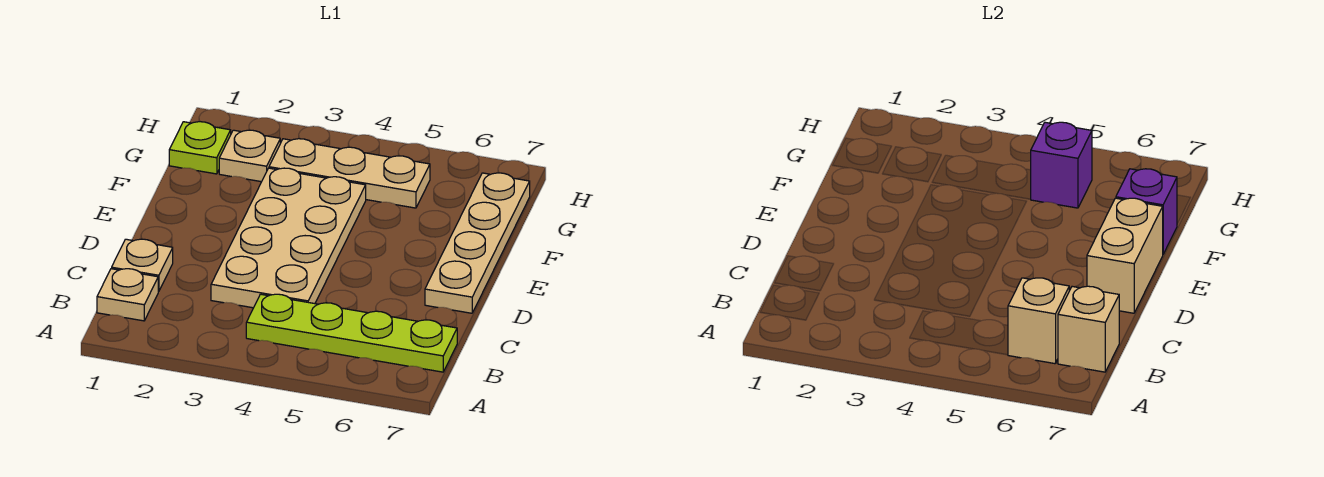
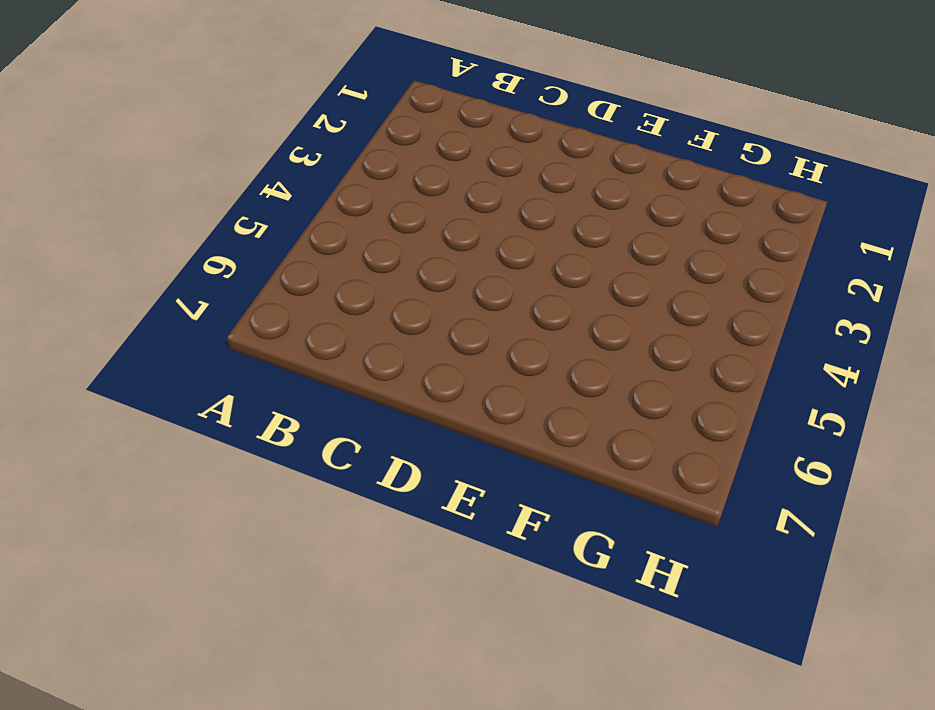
none -> tan plate B1 level 1
none -> lime plate B4:B7 level 1
none -> tan plate C1 level 1

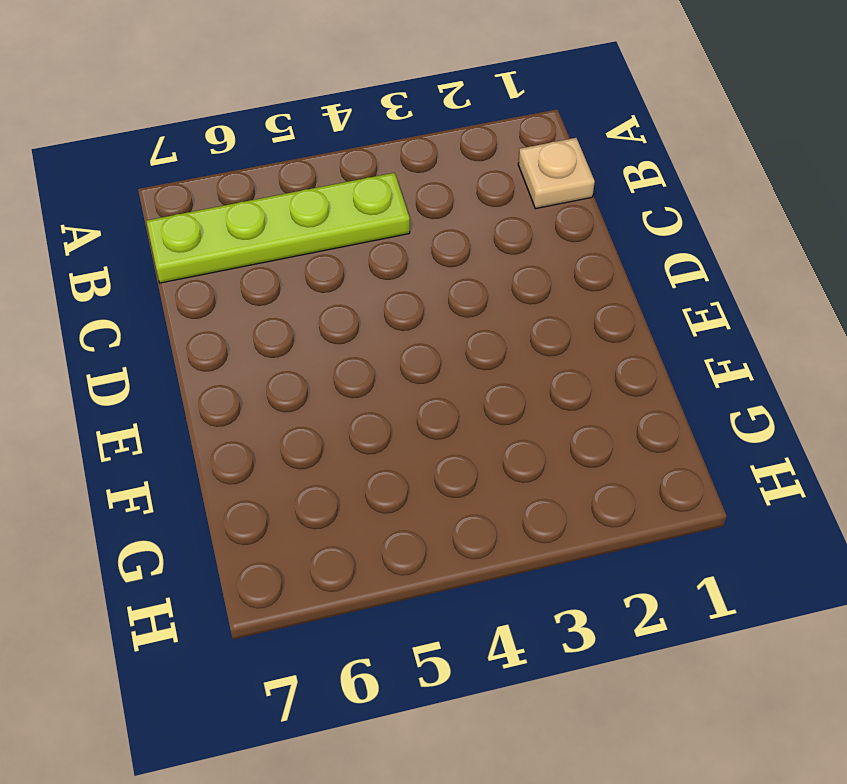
none -> tan plate C1 level 1
none -> tan plate C3:F4 level 1
none -> tan plate D7:G7 level 1

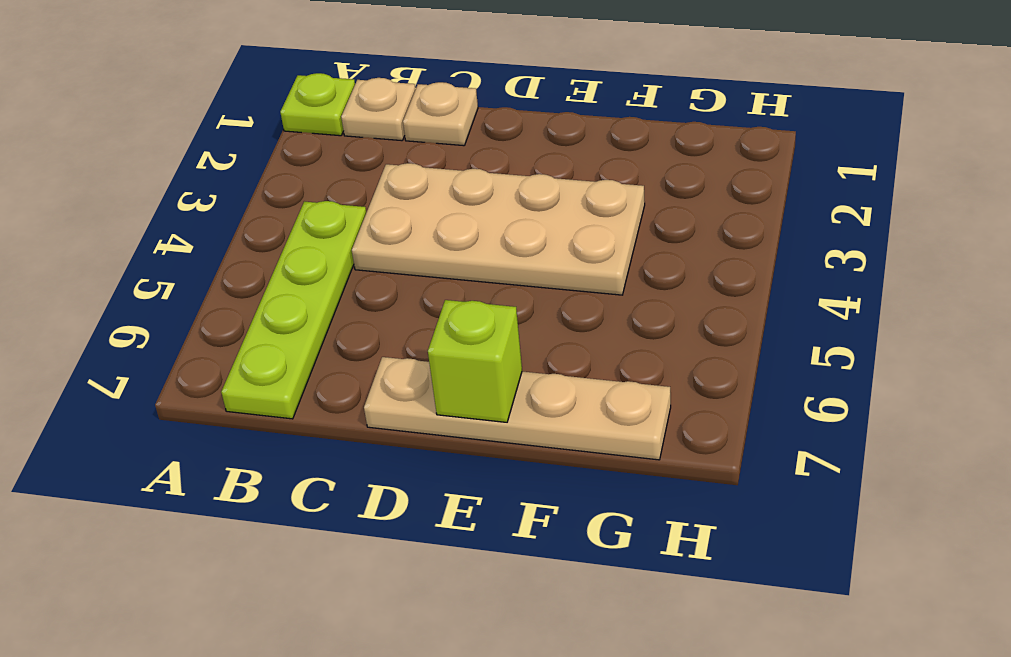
lime plate A1 level 1 -> lime plate G1 level 1
lime brick E7 level 2 -> tan brick D7:E7 level 2
none -> tan plate G2 level 1
none -> tan plate G3:G5 level 1
none -> tan brick B6 level 2

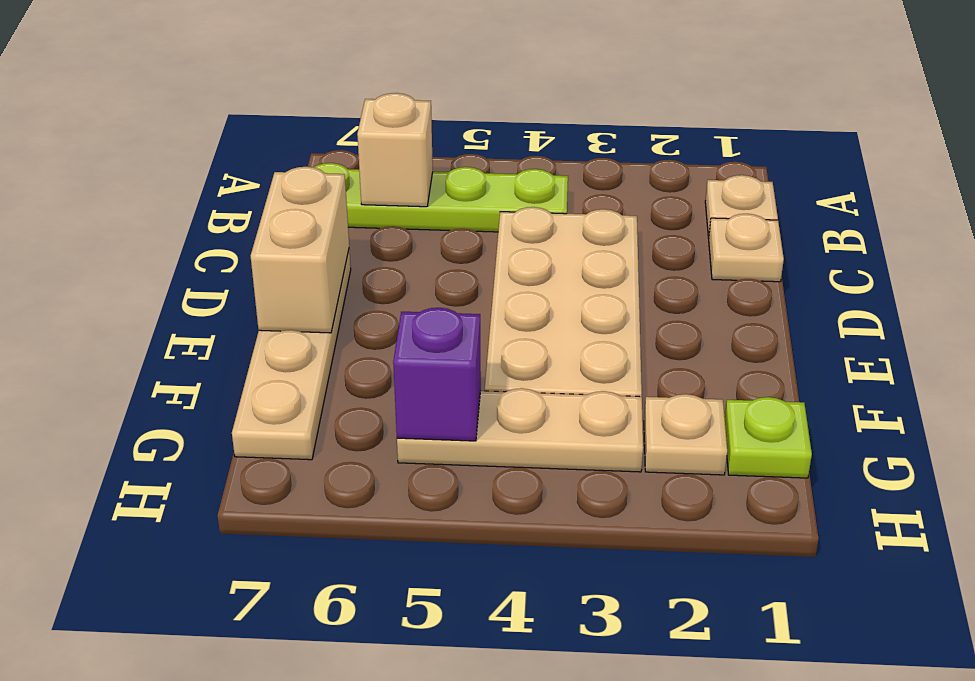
none -> tan brick B7 level 2
none -> purple brick F7 level 2

